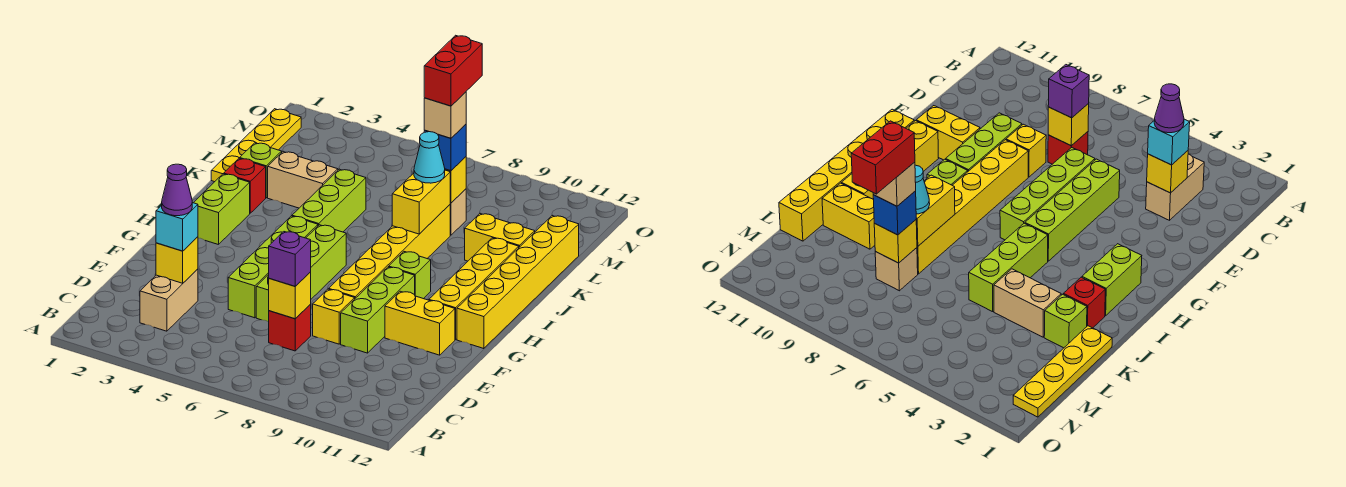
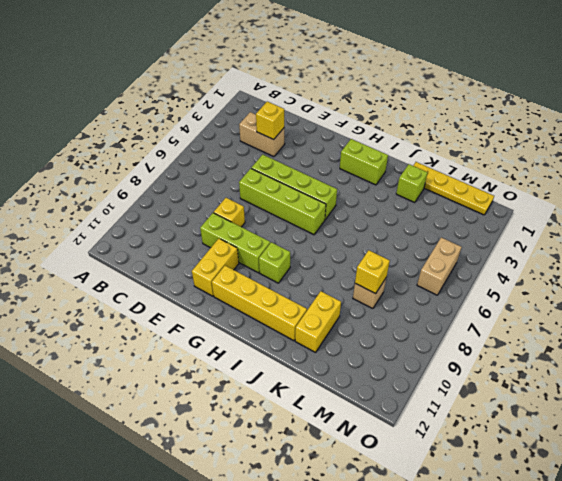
tan brick N5:N6 level 1 -> tan brick K3:K4 level 1
none -> red brick D7 level 1
none -> yellow brick F8:K8 level 1
none -> yellow brick G12:L12 level 1
none -> lime brick I5:K5 level 1

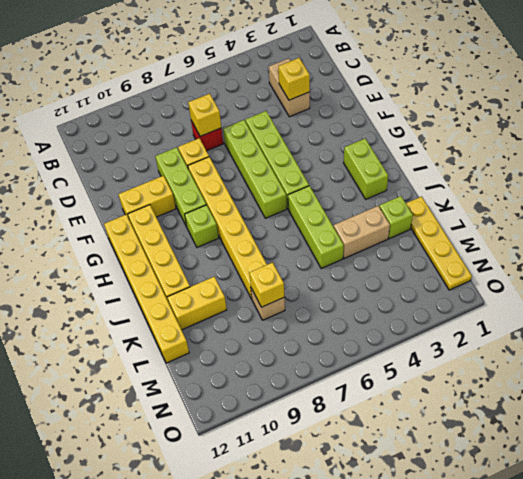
none -> red brick J2 level 1
none -> yellow brick J8:K8 level 2
none -> cyan brick D3 level 3
none -> purple brick D7 level 3

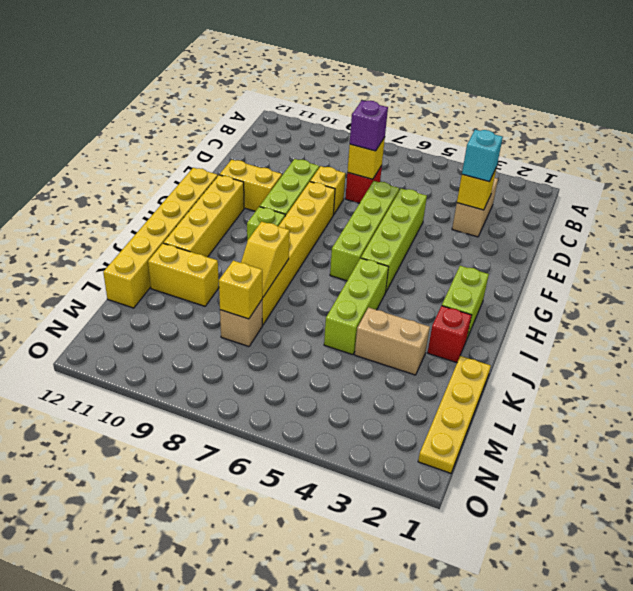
yellow slope J8:K8 level 2 top J -> yellow brick J8:K8 level 2
none -> lime brick K2 level 1
none -> cyan cone K8 level 3
none -> blue brick L8 level 3
none -> purple cone D3 level 4

